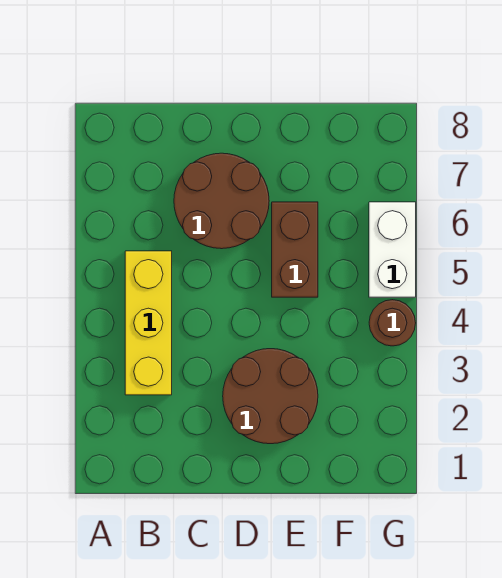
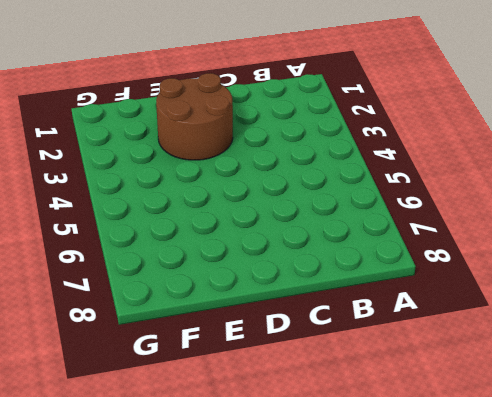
none -> yellow brick B3:B5 level 1
none -> brown round brick C6:D7 level 1

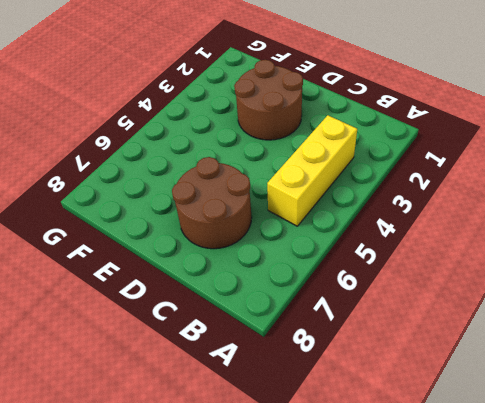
none -> brown brick E5:E6 level 1
none -> brown round brick G4 level 1

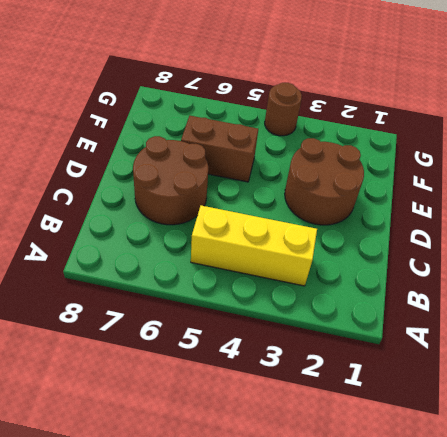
none -> white brick G5:G6 level 1

